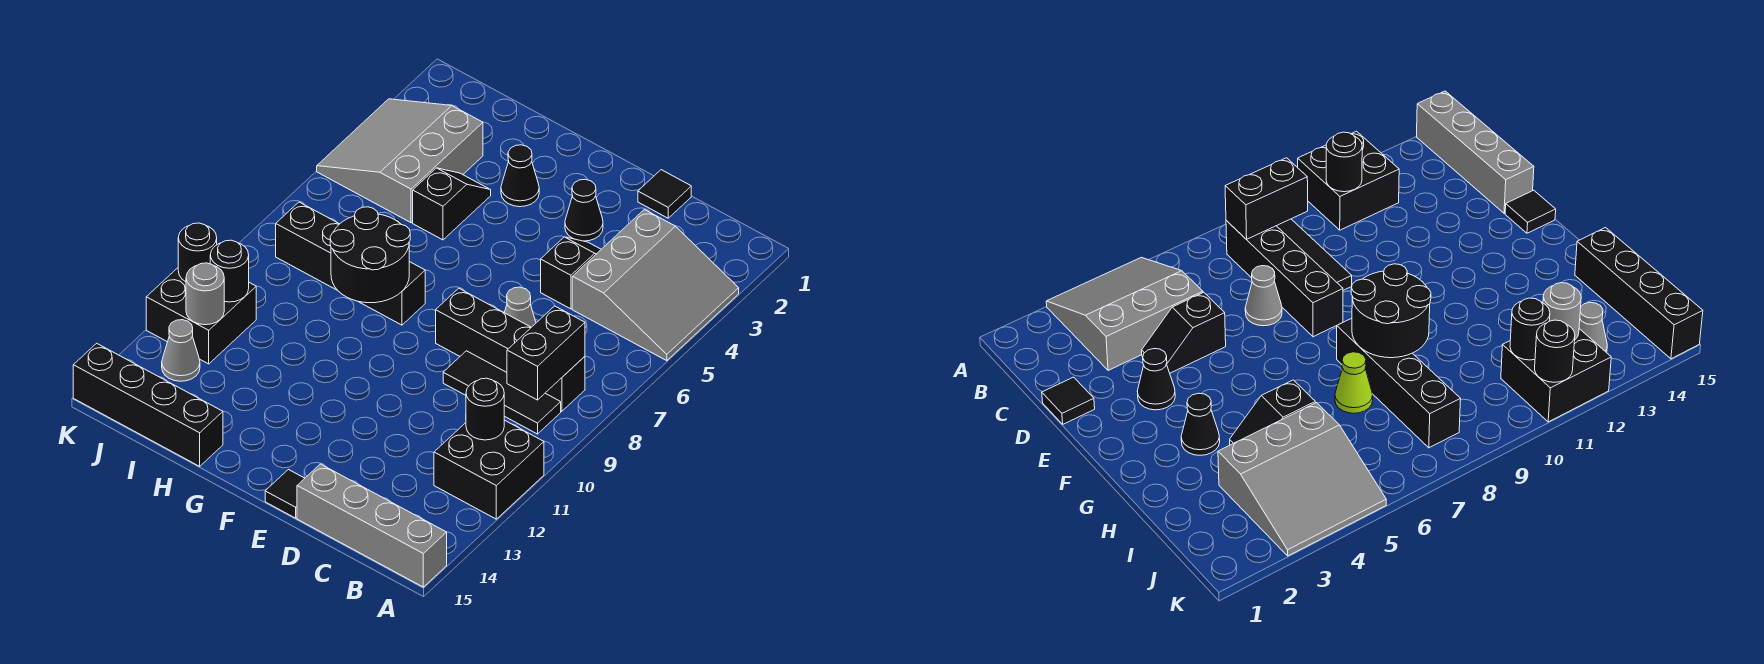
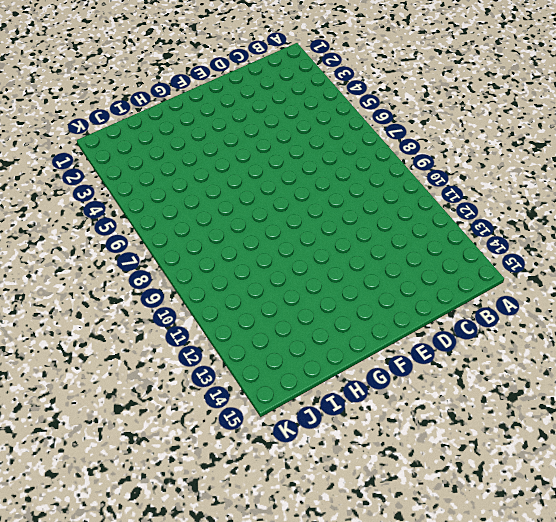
none -> grey slope A3:C5 level 1 top C
none -> black brick A11:B12 level 1
none -> grey brick A15:D15 level 1

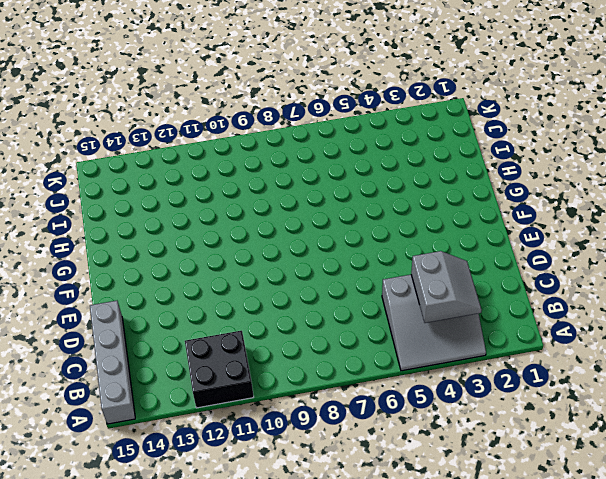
grey slope B3:C4 level 2 top 4 -> none
none -> black brick B8:E8 level 1
none -> black tile B9:D9 level 1
none -> black tile D1 level 1

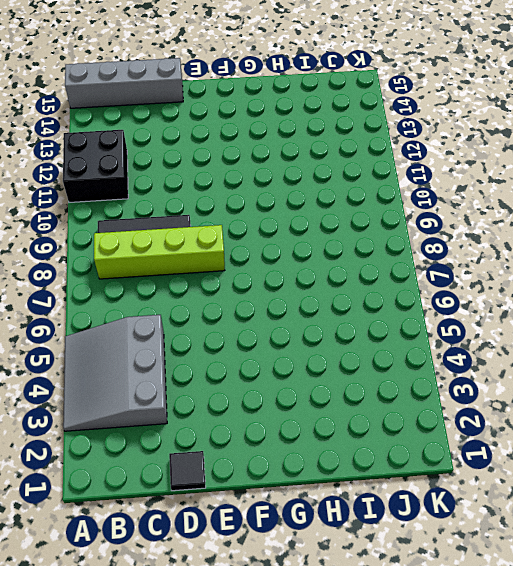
lime brick B8:E8 level 1 -> black brick B8:E8 level 1
none -> black slope D4:D5 level 1 top 5
none -> grey cone D7 level 1
none -> black cone E3 level 1

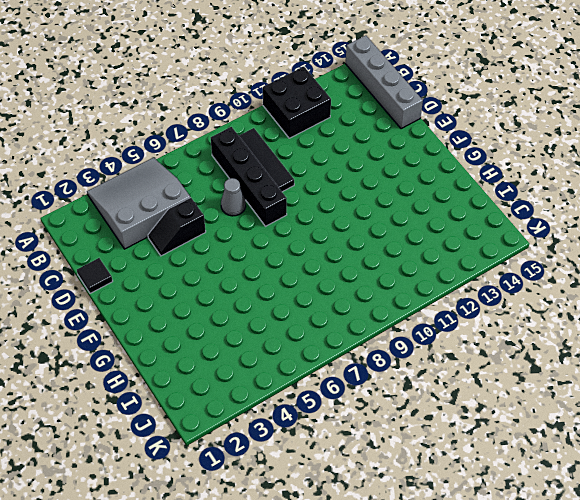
none -> black cone E3 level 1
none -> black tile E15 level 1
none -> black cone G3 level 1

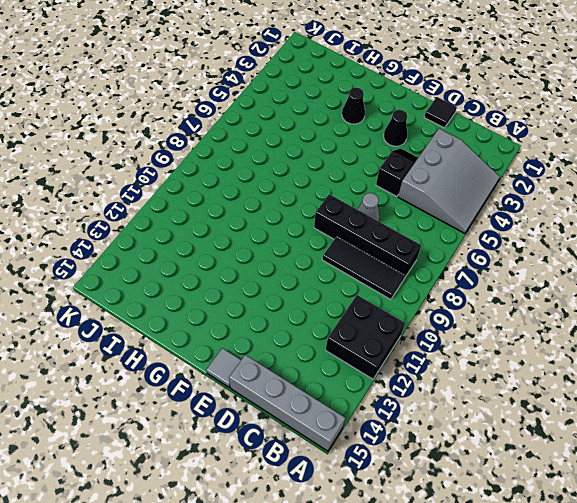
grey tile E15 level 1 -> black tile E15 level 1
none -> black brick G8:J8 level 1
none -> black slope H4:H5 level 1 top 5
none -> lime cone H7 level 1

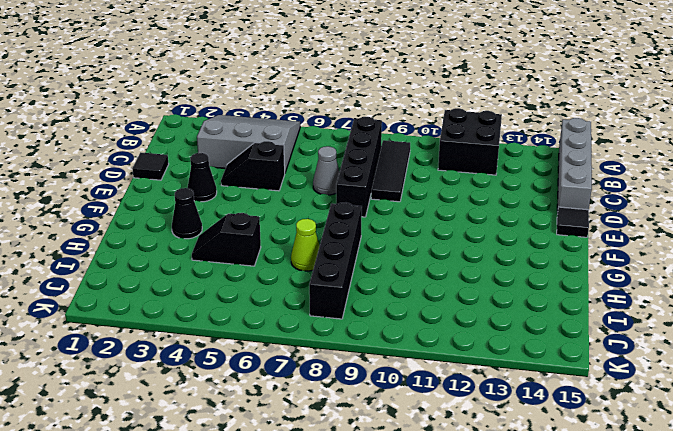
none -> black brick H15:K15 level 1
none -> grey slope I3:K5 level 1 top I
none -> black brick J11:K12 level 1

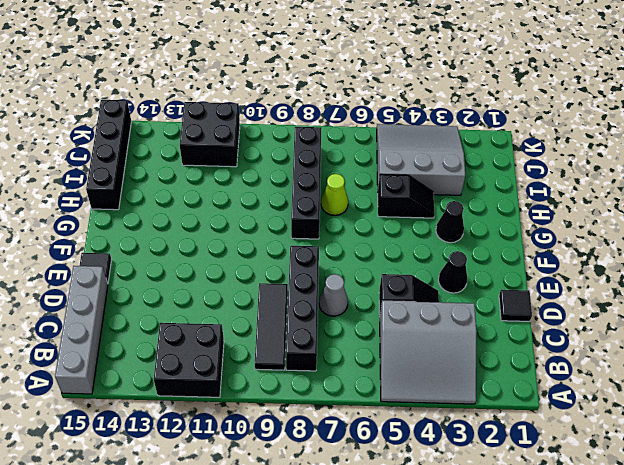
none -> grey cone J13 level 1
none -> black brick B8:B9 level 2
none -> black round brick B11 level 2

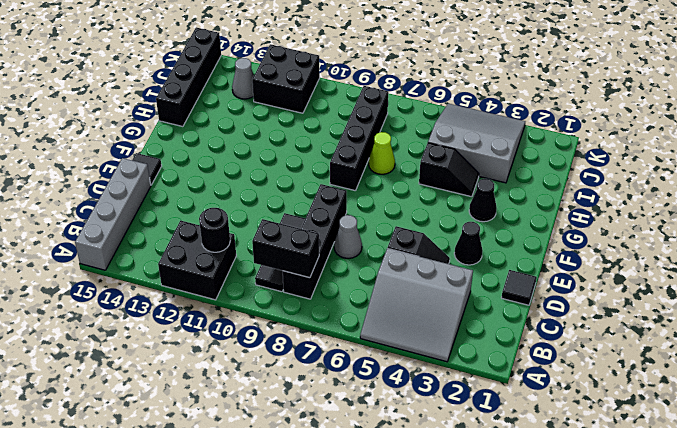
none -> black round brick G8:H9 level 2
none -> black round brick J11 level 2
none -> grey round brick J12 level 2

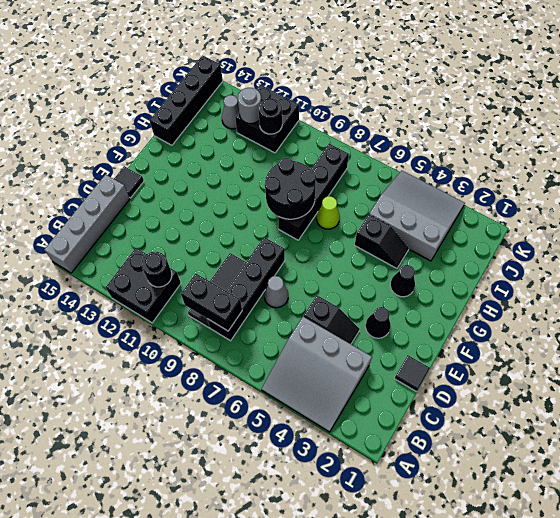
none -> black round brick K11 level 2

